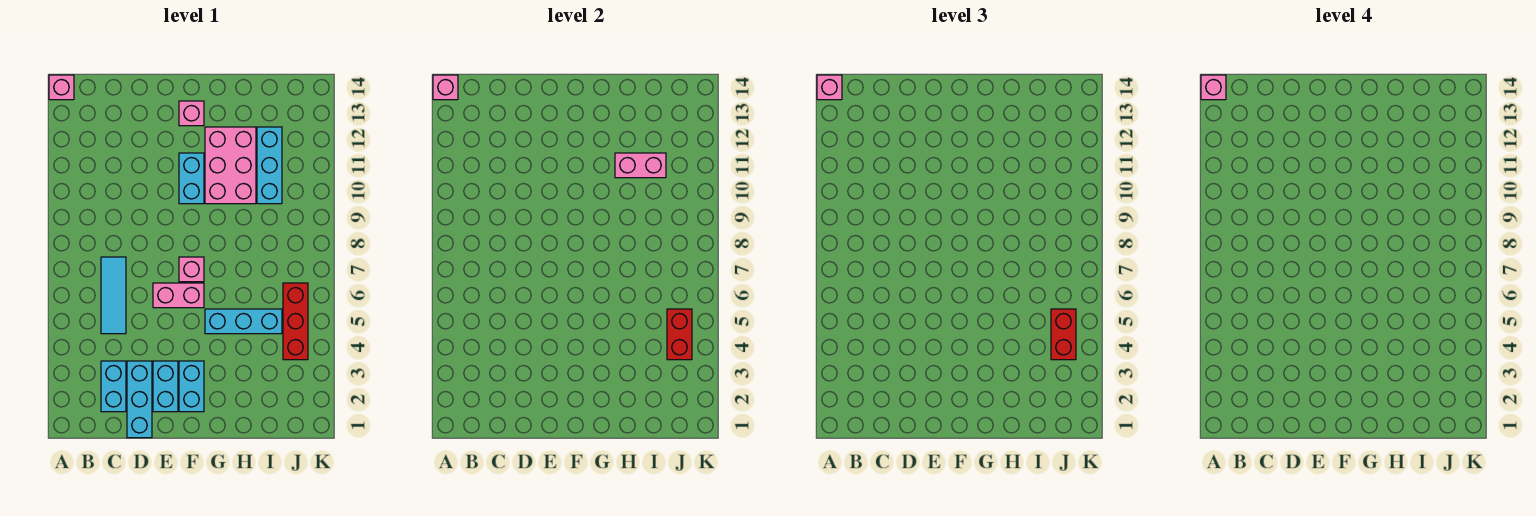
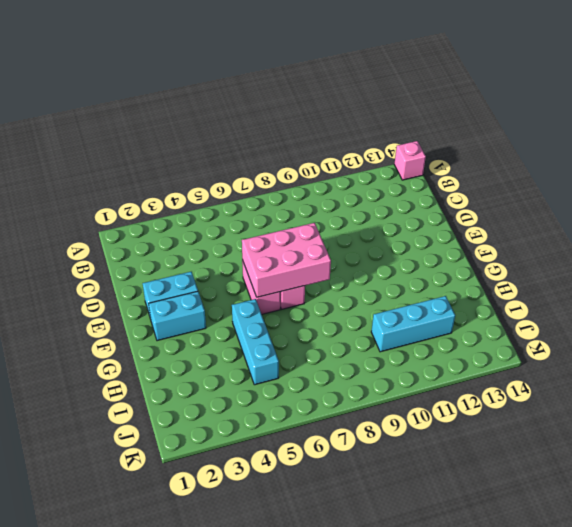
pink brick E6:F8 level 2 -> pink brick G10:H12 level 1
none -> cyan brick C2:C3 level 1
none -> cyan tile C5:C7 level 1
none -> cyan brick D1:D3 level 1

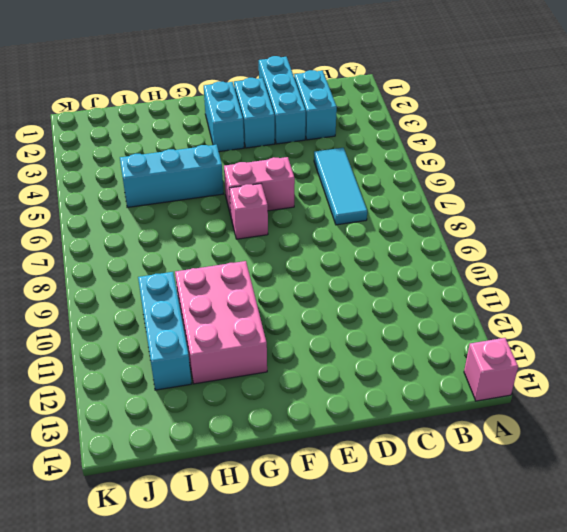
none -> cyan brick F10:F11 level 1
none -> pink brick F13 level 1
none -> red brick J4:J6 level 1

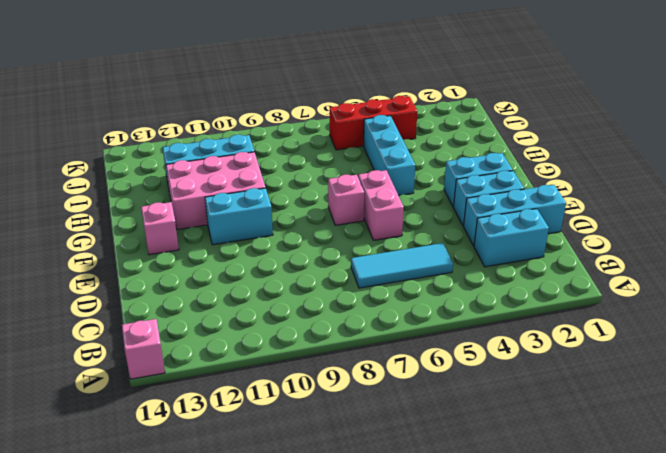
none -> pink brick A14 level 2
none -> pink brick H11:I11 level 2
none -> red brick J4:J5 level 2

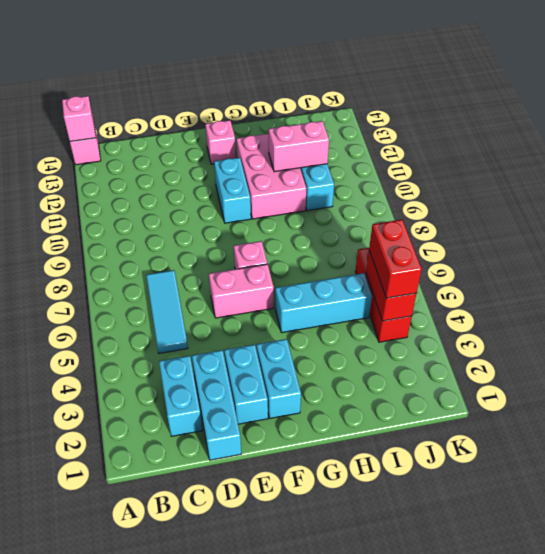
none -> pink brick A14 level 3
none -> pink brick A14 level 4

